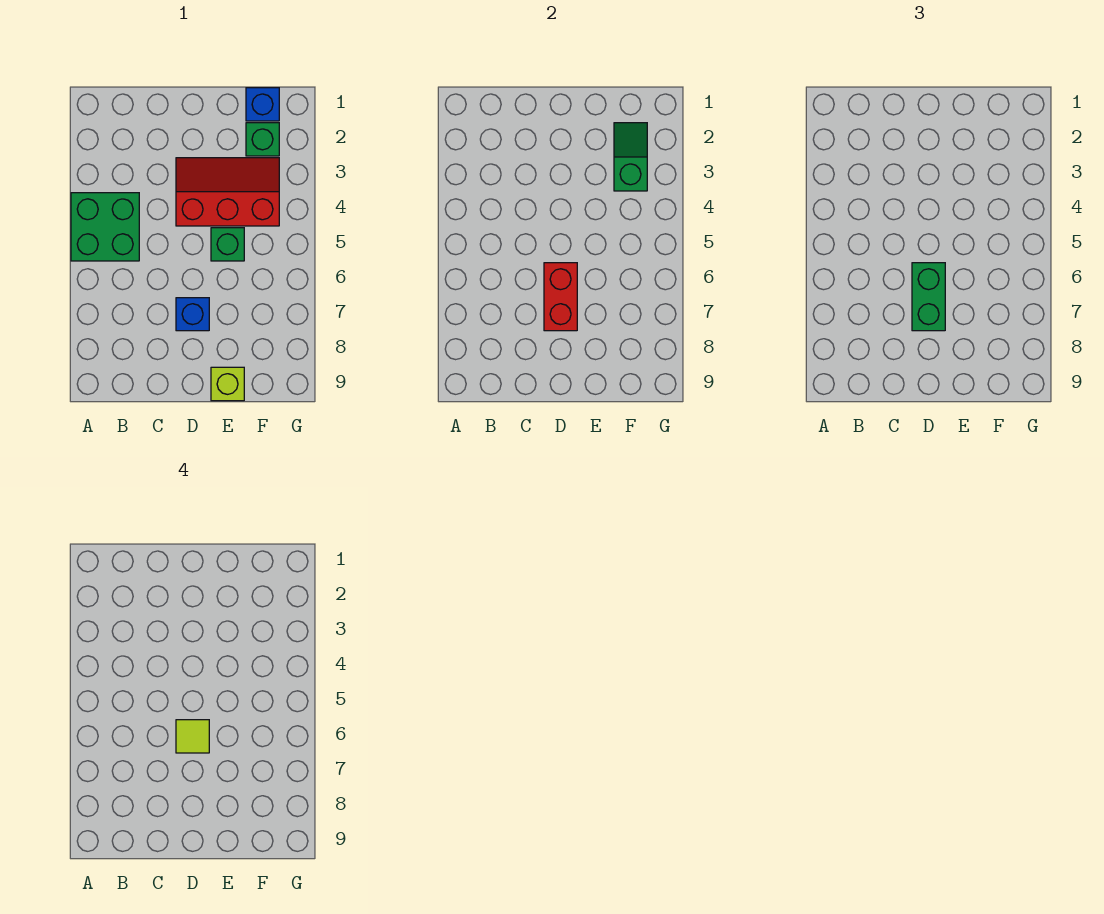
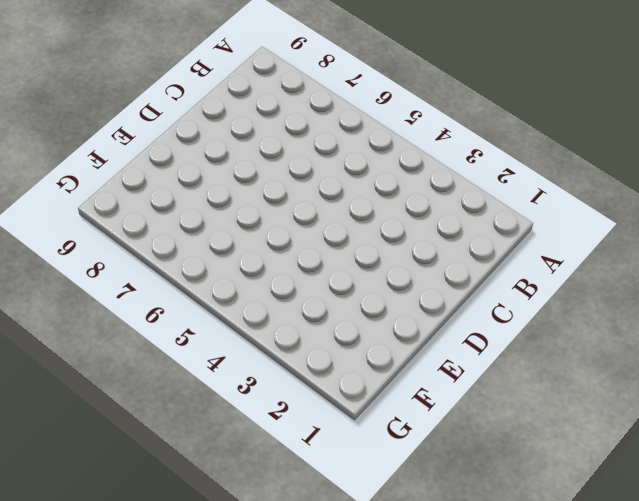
none -> green brick A4:B5 level 1
none -> red slope D3:F4 level 1 top 4

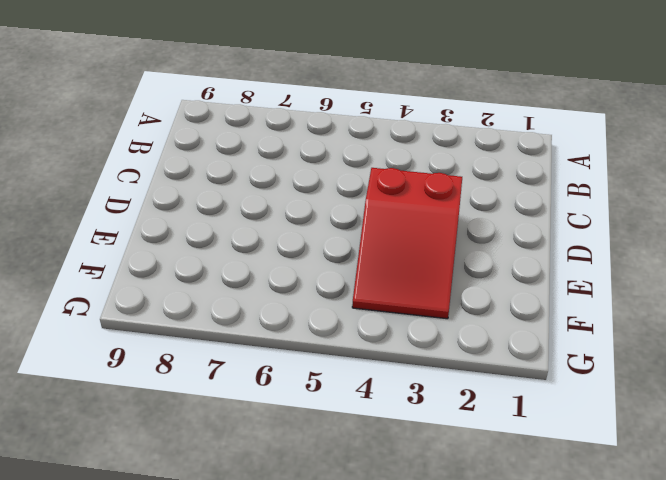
red slope D3:F4 level 1 top D -> red slope D3:F4 level 1 top 4
none -> green brick A4:B5 level 1
none -> blue brick D7 level 1

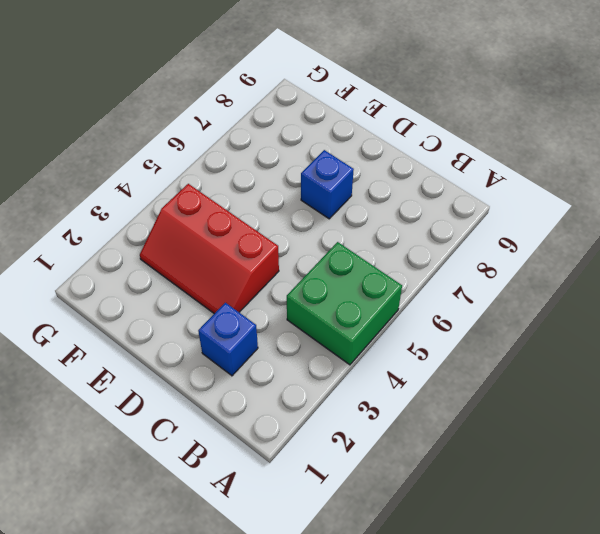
blue brick C2 level 1 -> blue brick F1 level 1
none -> green brick E5 level 1
none -> lime brick E9 level 1

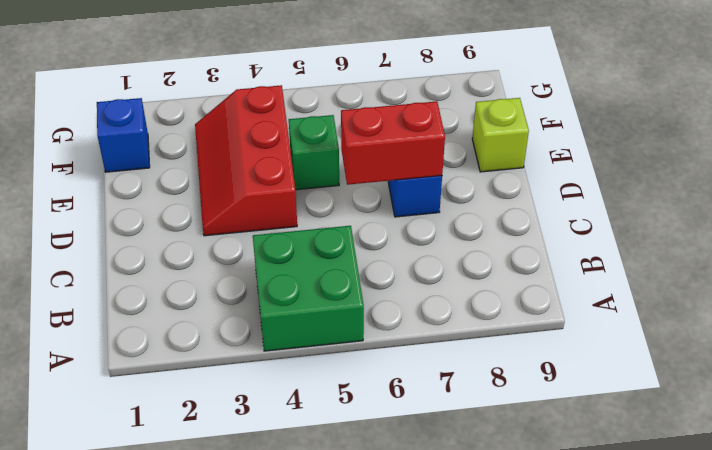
none -> green brick F2 level 1
none -> green slope F2:F3 level 2 top 3

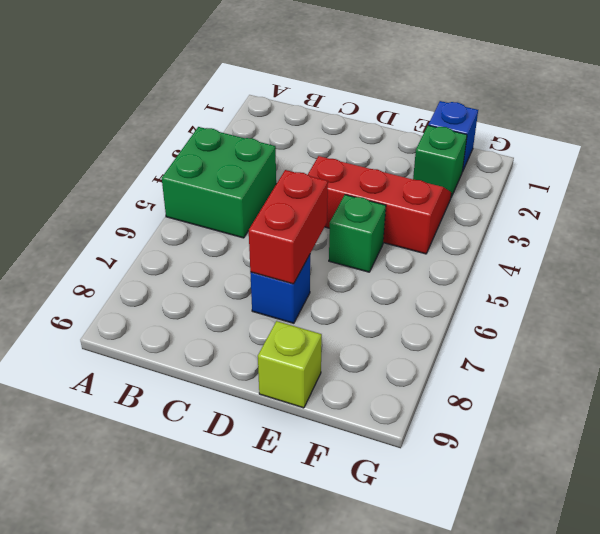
none -> green slope F2:F3 level 2 top 3
none -> green brick D6:D7 level 3

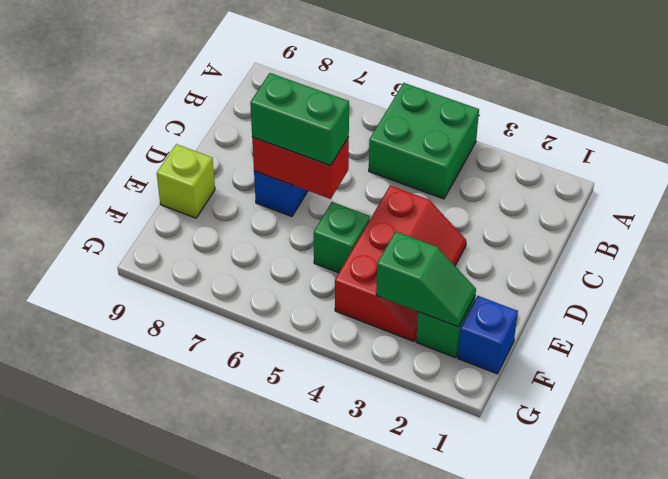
none -> lime tile D6 level 4

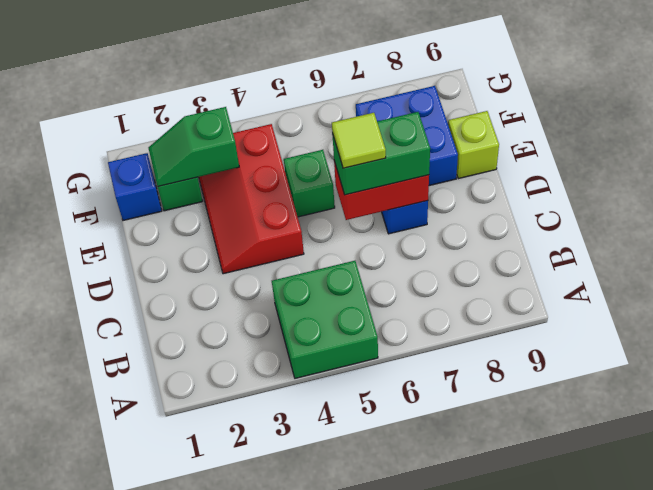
blue brick E7:F8 level 1 -> none

